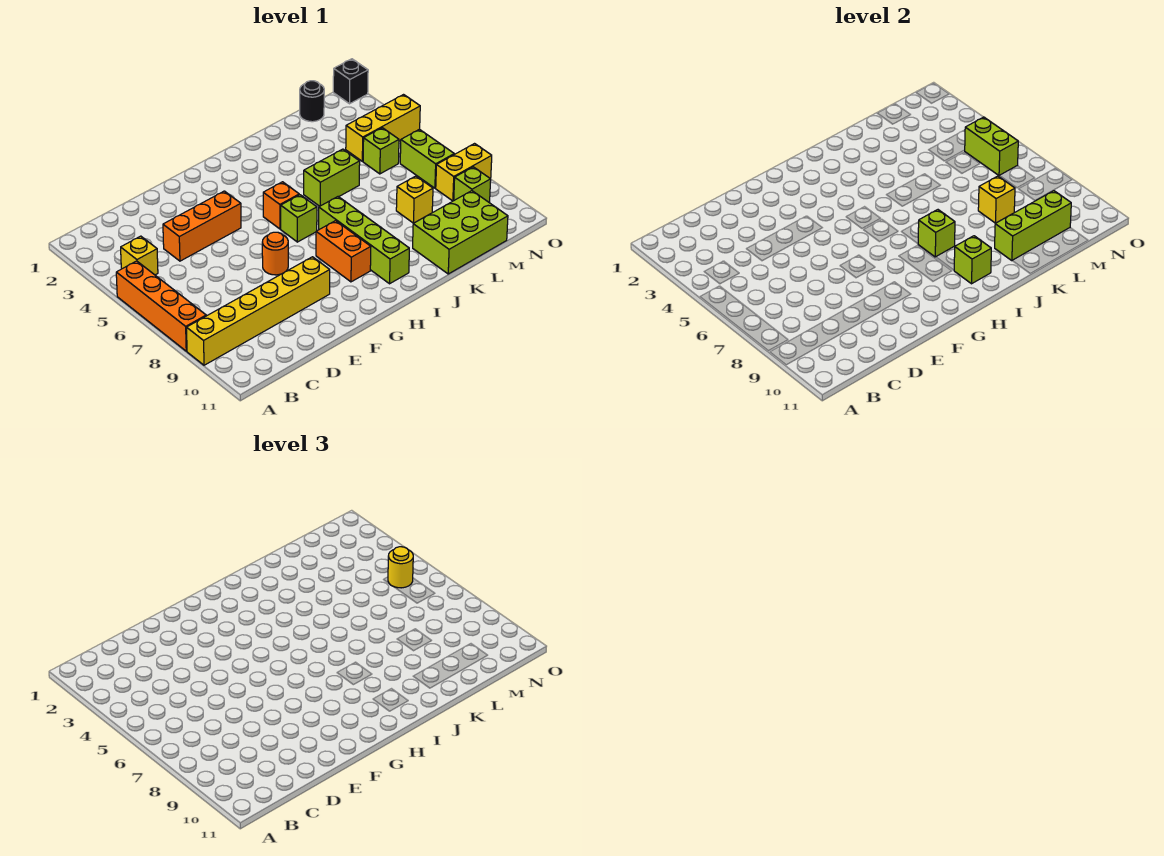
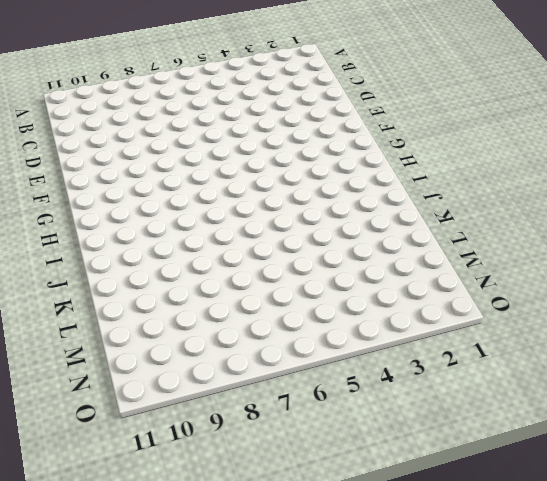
none -> orange brick A5:A8 level 1
none -> yellow brick A9:F9 level 1
none -> yellow brick B4 level 1

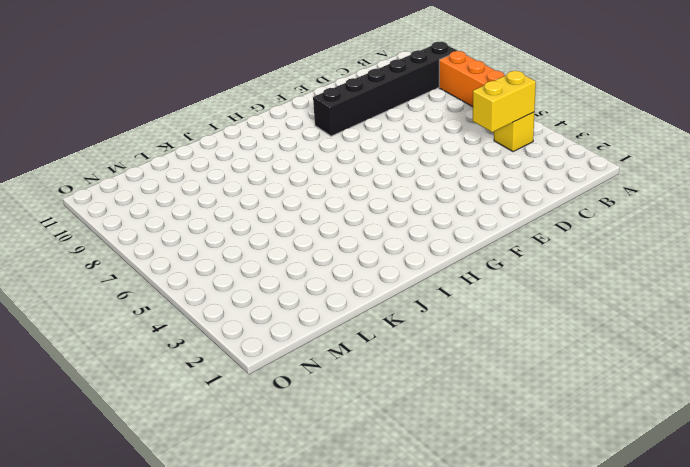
black brick A9:F9 level 1 -> yellow brick A9:F9 level 1
yellow brick B4:C4 level 2 -> yellow brick N8:O8 level 1
none -> orange brick D4:F4 level 1
none -> orange round brick F7 level 1
none -> orange brick H5 level 1

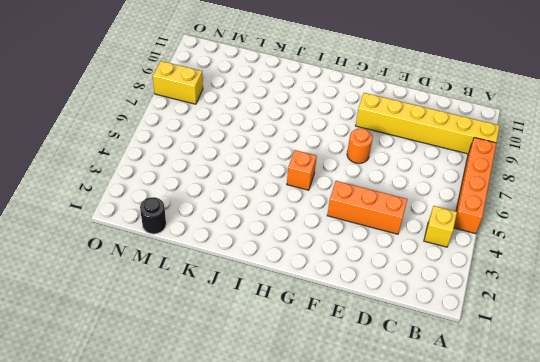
none -> lime brick H6 level 1
none -> orange brick H8:H9 level 1
none -> lime brick I7:I10 level 1

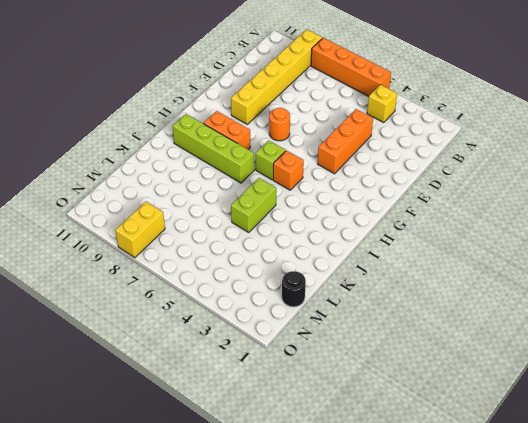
none -> lime brick K10:M11 level 1
none -> yellow brick L8 level 1
none -> yellow brick M4:O4 level 1

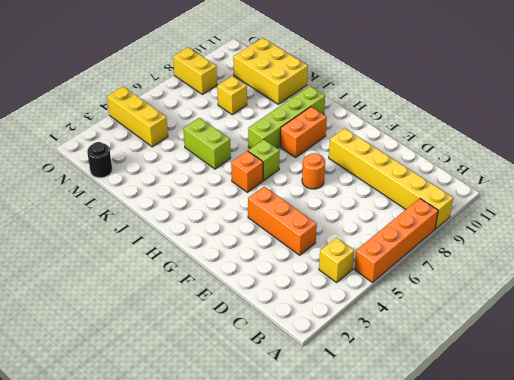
yellow brick K10:M11 level 1 -> lime brick K10:M11 level 1
none -> lime brick M5 level 1
none -> lime brick N6:N7 level 1
none -> lime brick N9 level 1

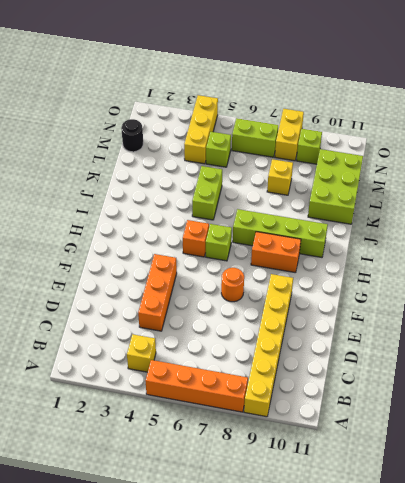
none -> black brick O1 level 1
none -> lime brick I8 level 2
none -> lime brick I10 level 2

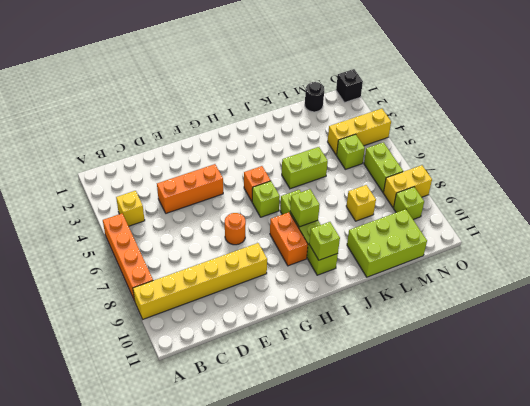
none -> lime brick K10:M10 level 2
none -> yellow brick L8 level 2
none -> lime brick N5:N6 level 2

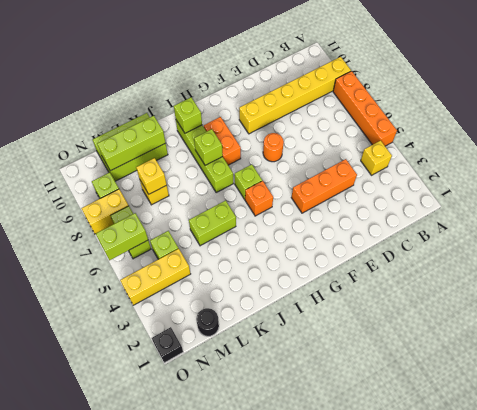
lime brick N6:O6 level 2 -> lime brick N5:N6 level 2
none -> yellow round brick N5 level 3

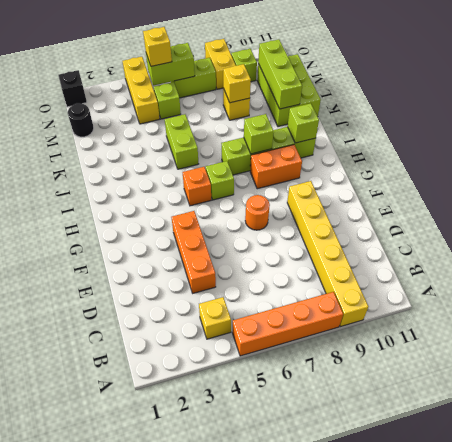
yellow brick N5 level 3 -> yellow round brick N5 level 3

